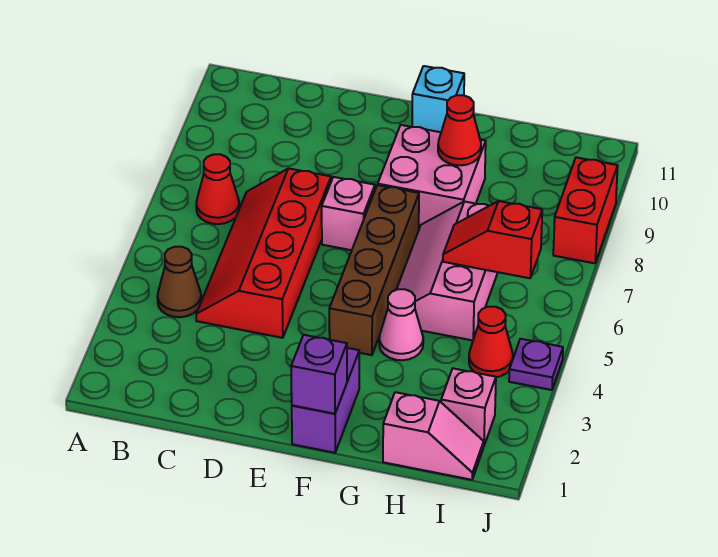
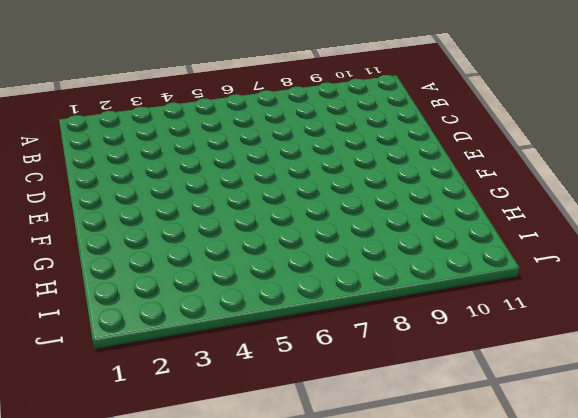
none -> brown cone B4 level 1
none -> red cone B7 level 1
none -> red slope C4:D7 level 1 top D

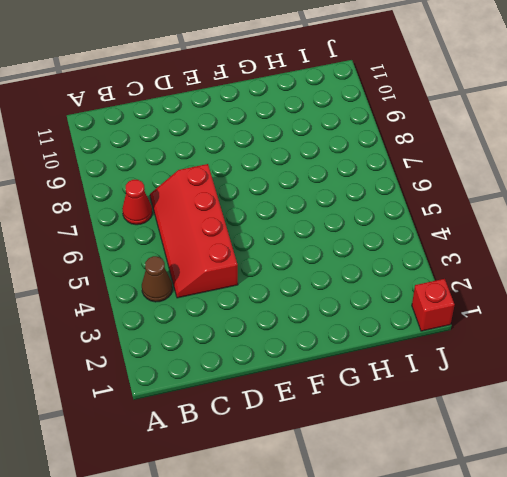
red brick J1 level 1 -> none
none -> pink brick E7 level 1
none -> purple brick F1:F2 level 1
none -> brown brick F4:F7 level 1

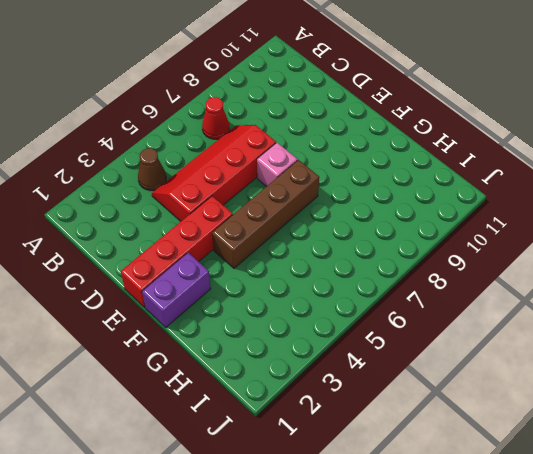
red brick E1:E4 level 1 -> none
none -> pink brick F8:G9 level 1
none -> cyan brick F11 level 1
none -> pink cone G4 level 1

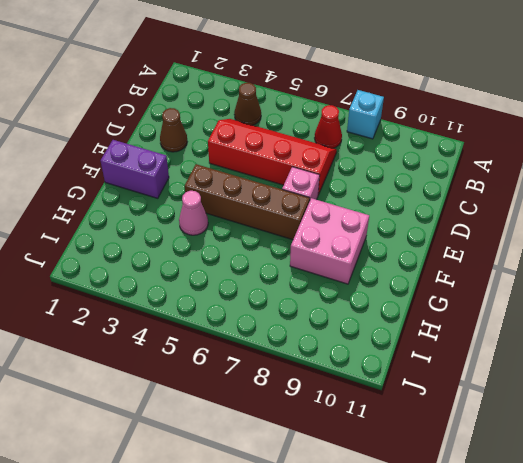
cyan brick A8 level 1 -> cyan brick F11 level 1
brown cone D2 level 1 -> none
none -> pink slope G5:H7 level 1 top H
none -> pink slope H1:I1 level 1 top H
none -> pink brick I2 level 1

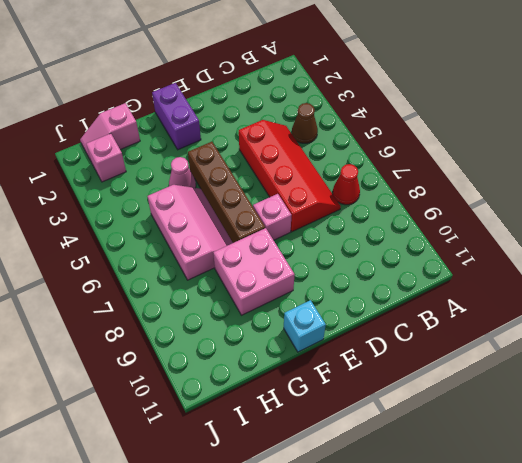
none -> red cone I4 level 1
none -> purple plate J4 level 1
none -> red brick J8:J9 level 1

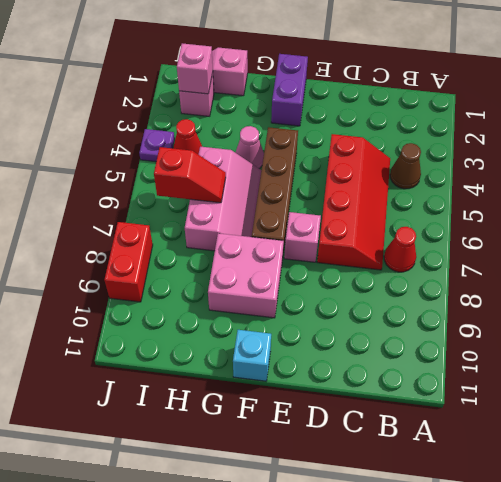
pink brick I2 level 2 -> none
none -> purple brick F1 level 2
none -> red cone G9 level 2

